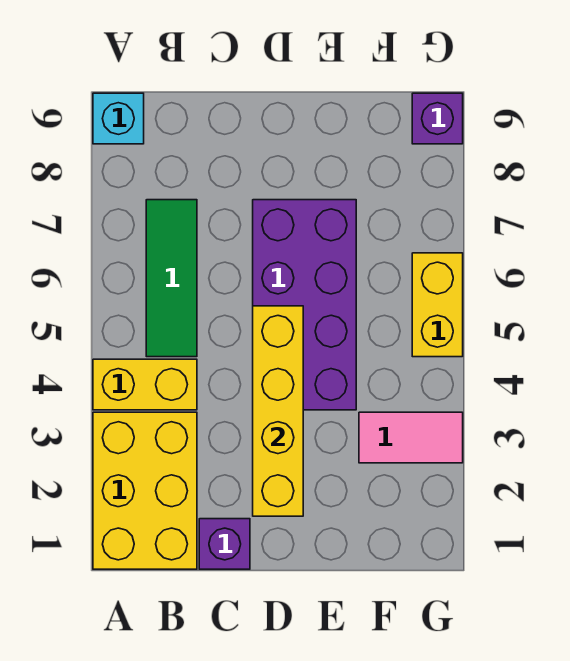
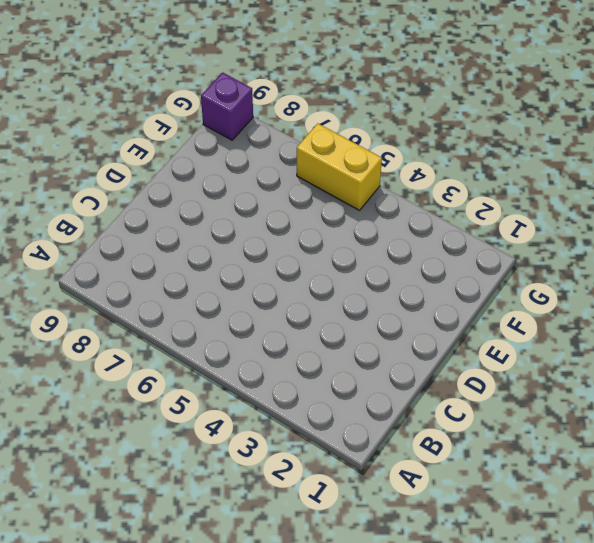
none -> yellow brick A1:B3 level 1
none -> yellow brick A4:B4 level 1

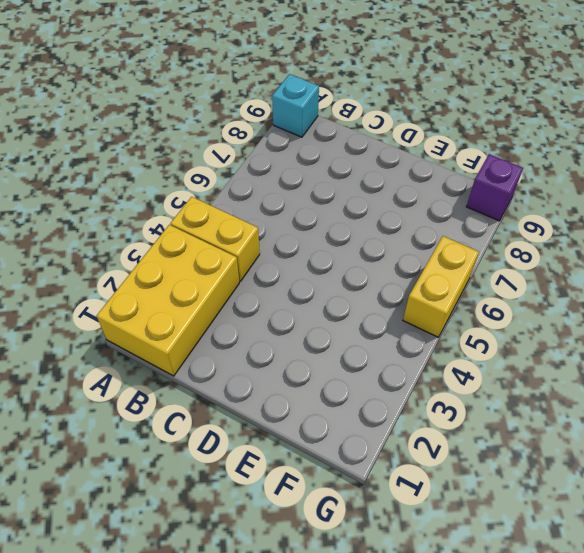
none -> green tile B5:B7 level 1
none -> purple brick C1 level 1

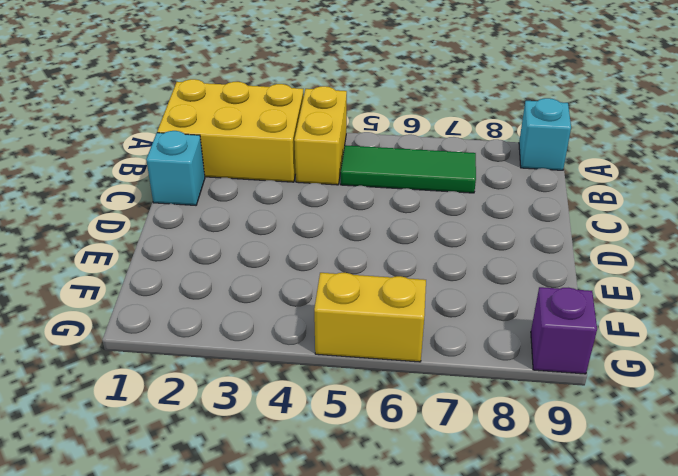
cyan brick C1 level 1 -> purple brick C1 level 1
none -> purple brick D4:E7 level 1
none -> pink tile F3:G3 level 1

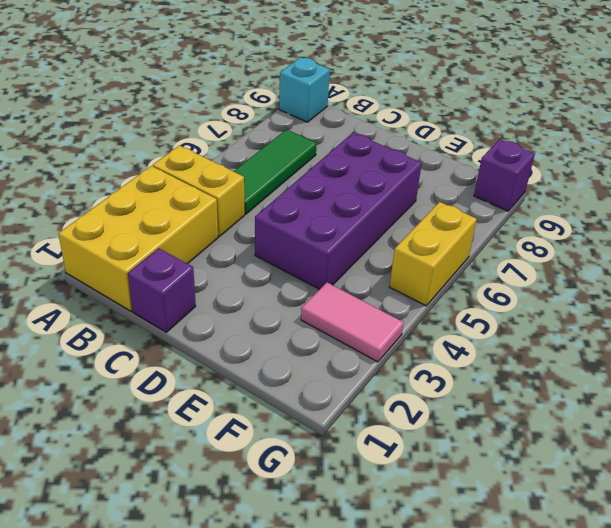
none -> yellow brick D2:D5 level 2

